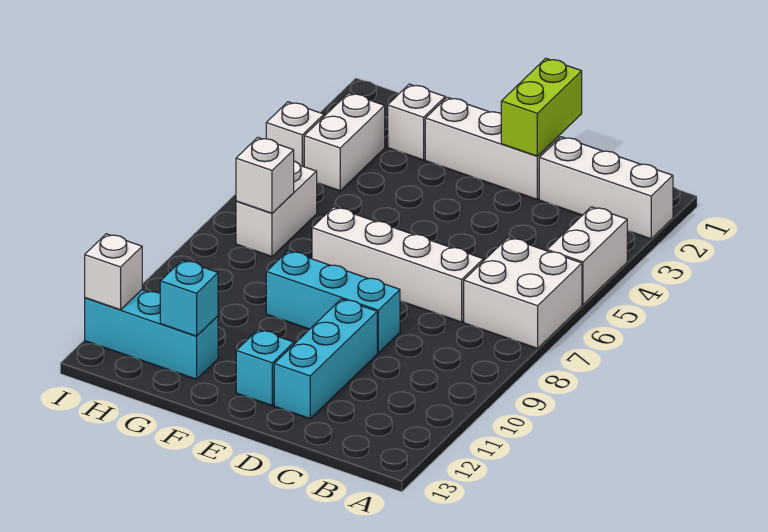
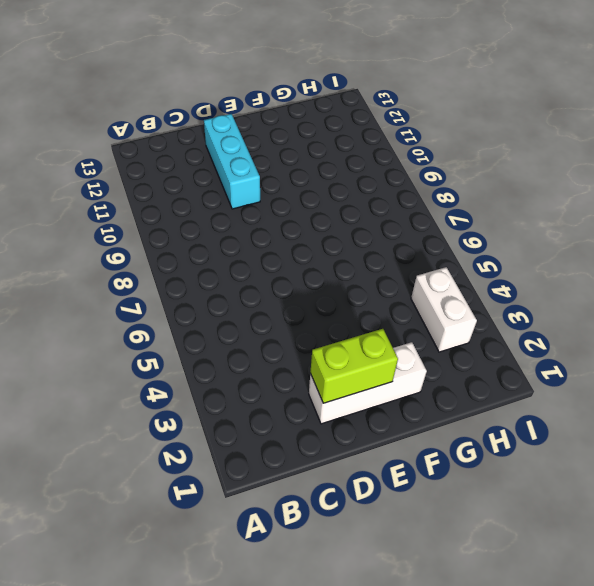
lime brick D2:E2 level 2 -> lime brick D1:D2 level 2
none -> white brick A2:C2 level 1
none -> white brick A4:A5 level 1
none -> white brick A6:B7 level 1

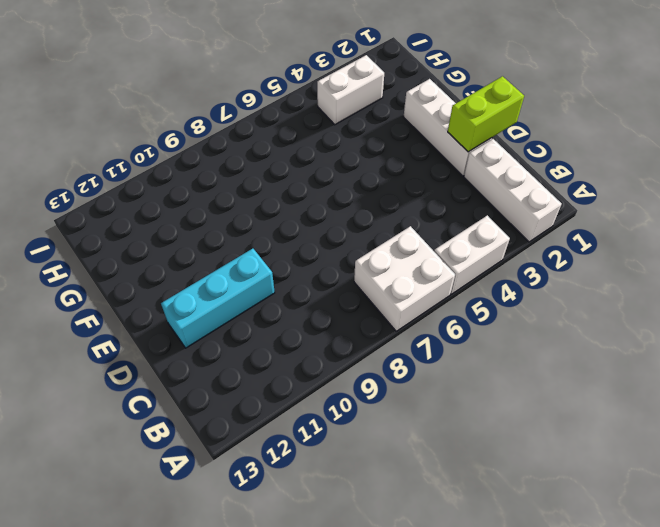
none -> white brick C7:F7 level 1
none -> cyan brick D9:F9 level 1
none -> cyan brick E12 level 1

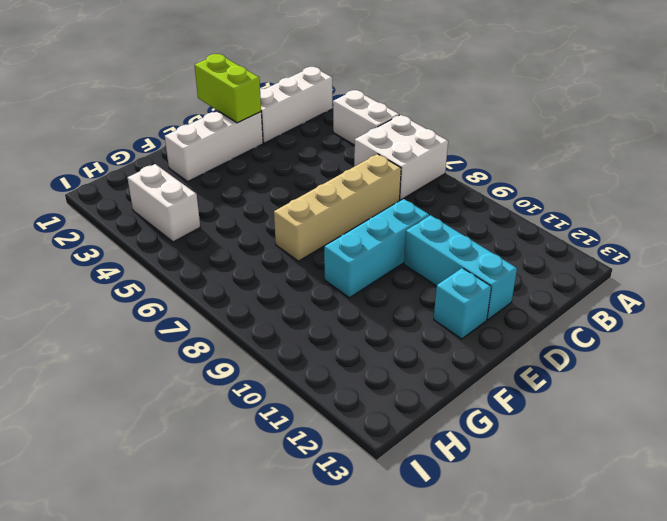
tan brick C7:F7 level 1 -> white brick C7:F7 level 1
none -> white brick G2 level 1
none -> cyan brick G12:I12 level 1
none -> white brick H6:H7 level 1

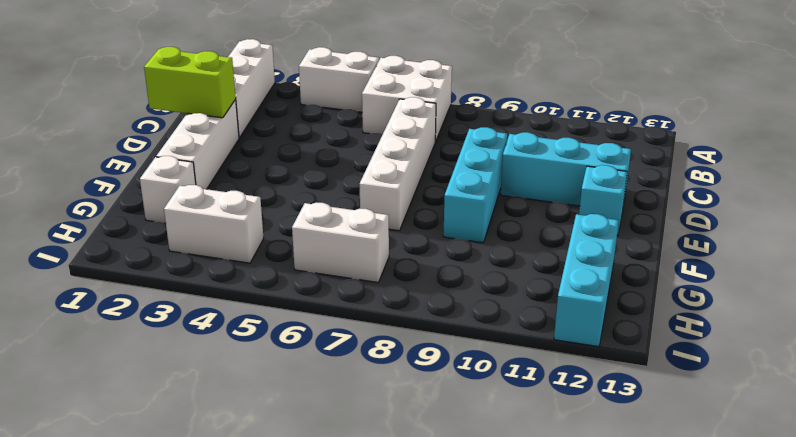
none -> white brick I4 level 1
none -> cyan brick G12 level 2
none -> white brick H7 level 2

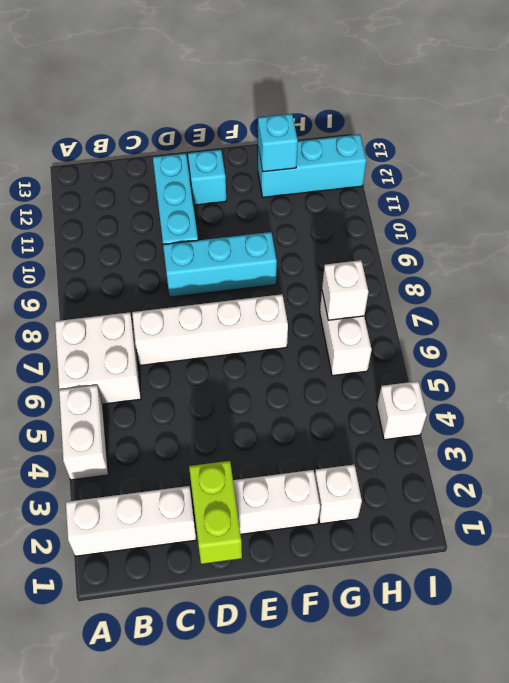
none -> white brick H3:H4 level 1
none -> white brick I12 level 2

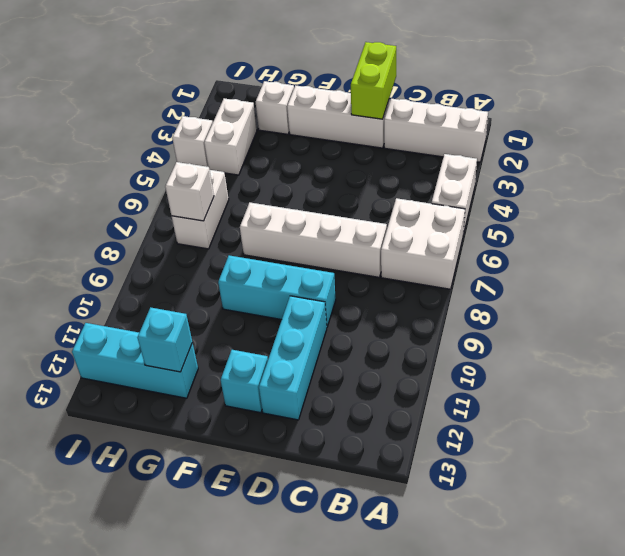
none -> white brick I12 level 2

